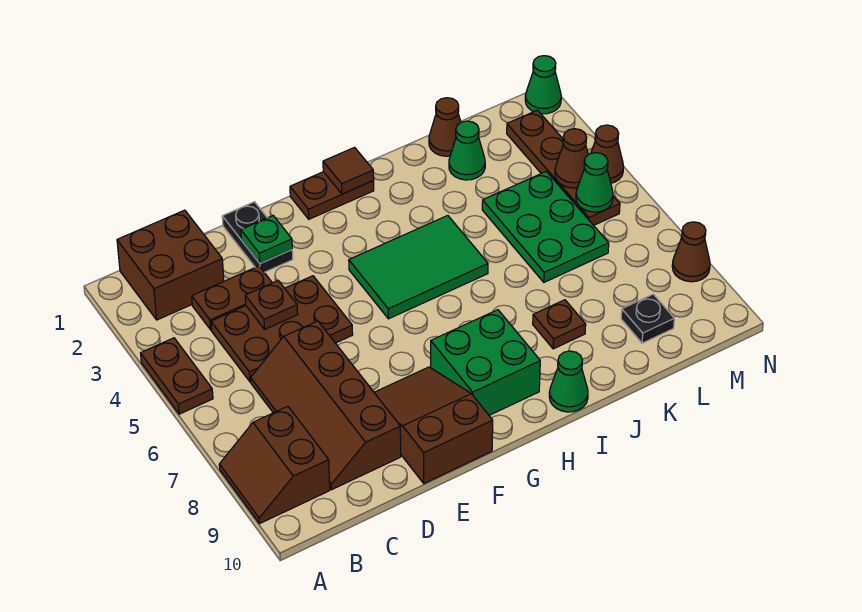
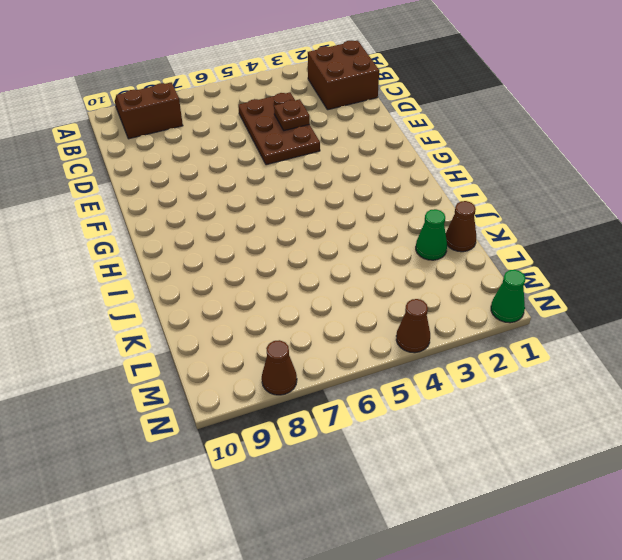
none -> brown plate A4:A5 level 1
none -> brown plate C3:D3 level 1
none -> brown slope C6:D9 level 1 top D

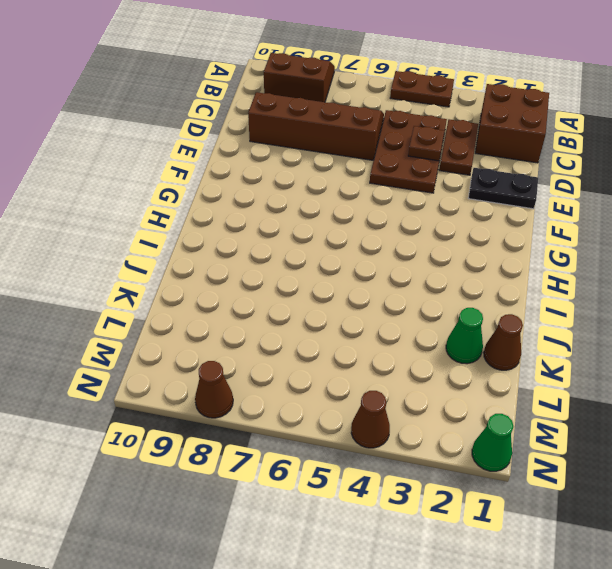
none -> brown slope E8:F10 level 1 top 10
none -> brown plate G1:H1 level 1
none -> green tile G4:I5 level 1

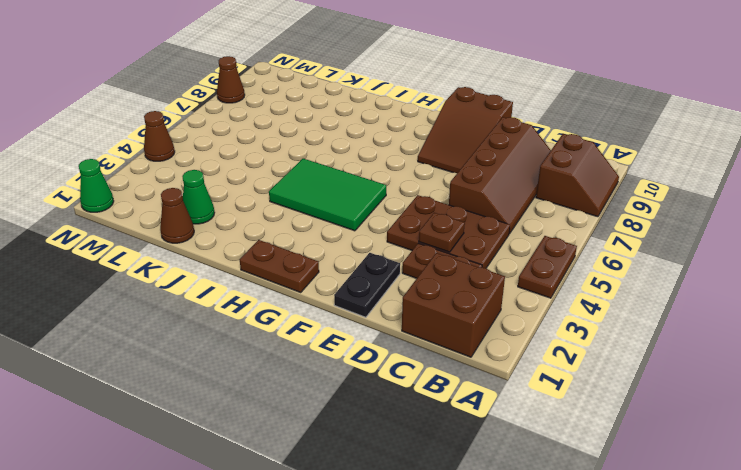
none -> green brick G8:H9 level 1
none -> green cone I10 level 1
none -> brown plate J8 level 1

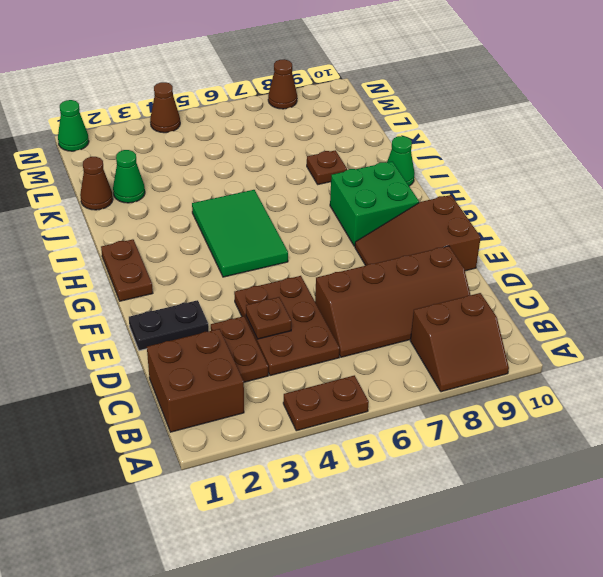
none -> green plate K4:L6 level 1
none -> black plate L9 level 1
none -> brown plate M2:M5 level 1

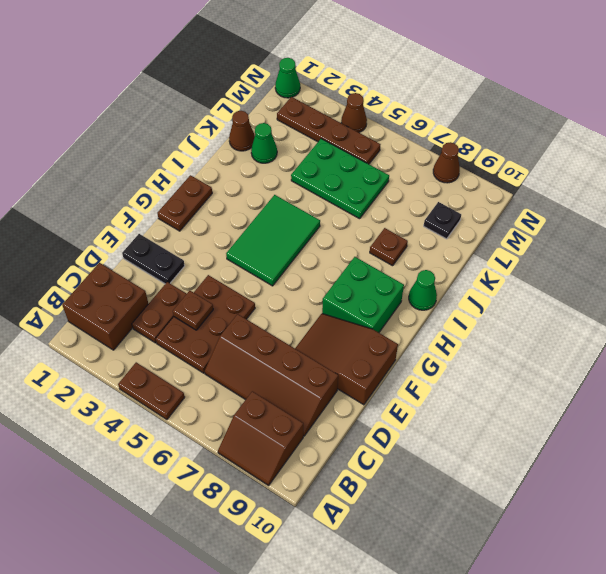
none -> green plate E2 level 2
none -> brown tile H1 level 2
none -> brown cone M4 level 2

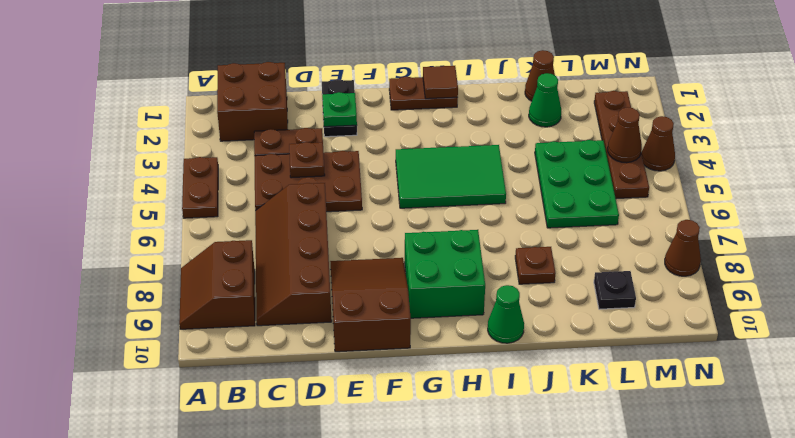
none -> green cone N1 level 1
none -> green cone M5 level 2

